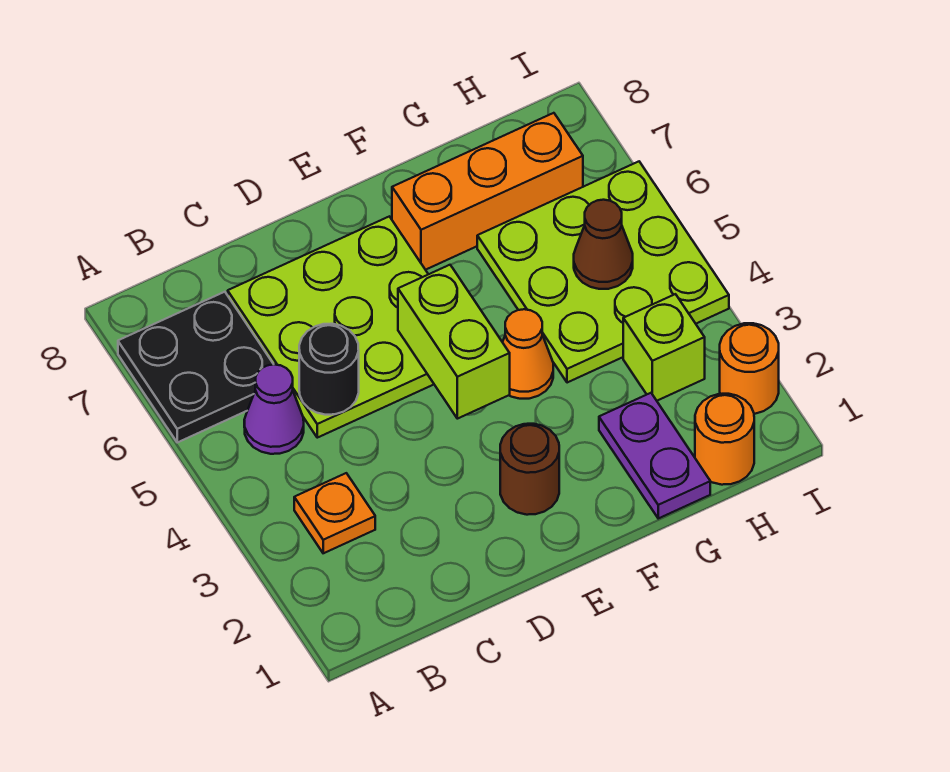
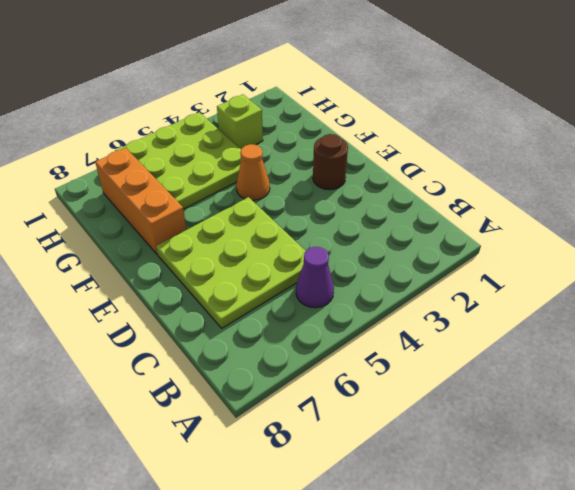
none -> black plate A6:B7 level 1
none -> orange plate B3 level 1
none -> purple plate G1:G2 level 1

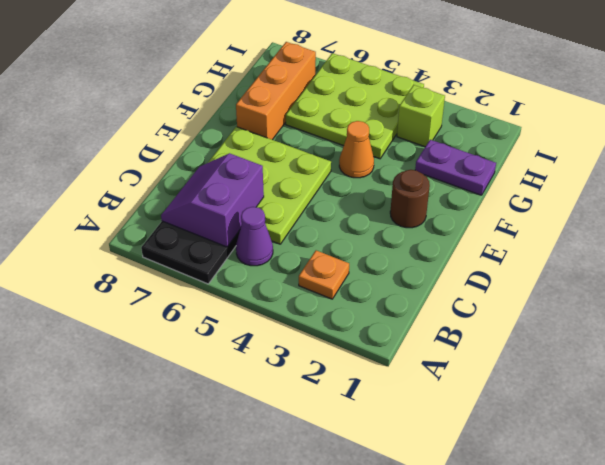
purple slope B6:C7 level 2 top 6 -> none
none -> orange round brick H1 level 1
none -> orange round brick I2 level 1
none -> black round brick C5 level 2

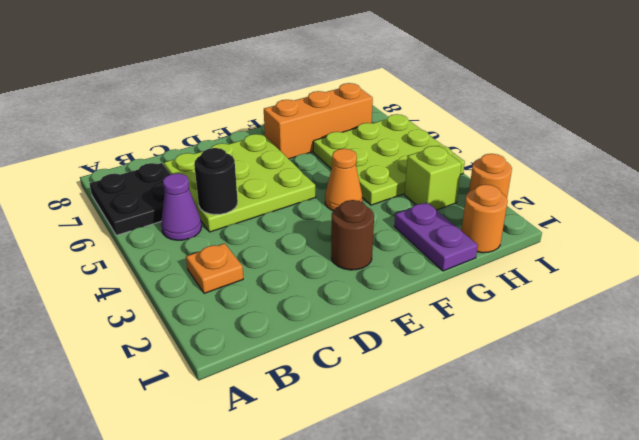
none -> lime brick E4:E5 level 2
none -> brown cone H5 level 2

